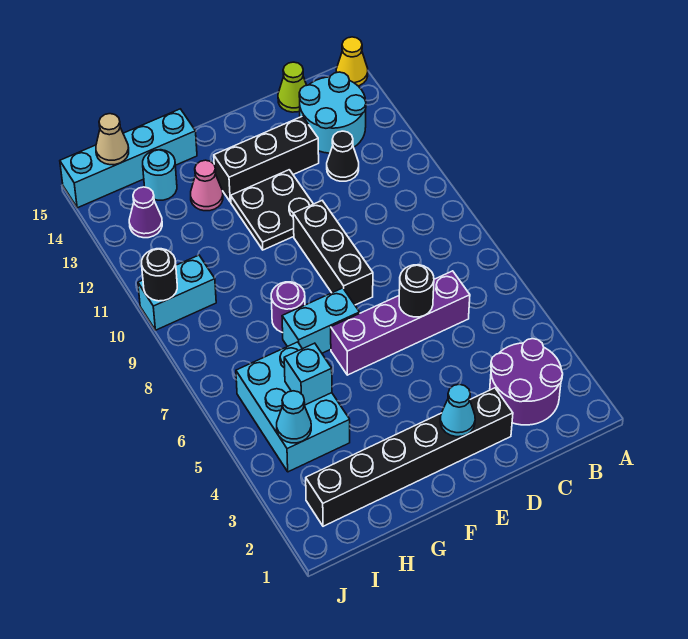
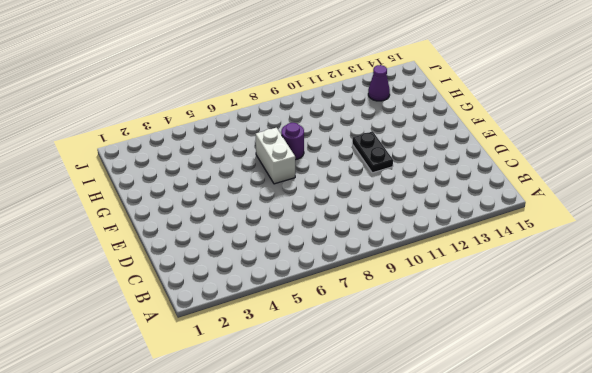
black plate E11:F11 level 1 -> black plate E11:F12 level 1
white brick F7:G7 level 1 -> cyan brick F7:G7 level 1
none -> yellow cone A15 level 1
none -> purple round brick B2:C3 level 1
none -> cyan round brick B13:C14 level 1

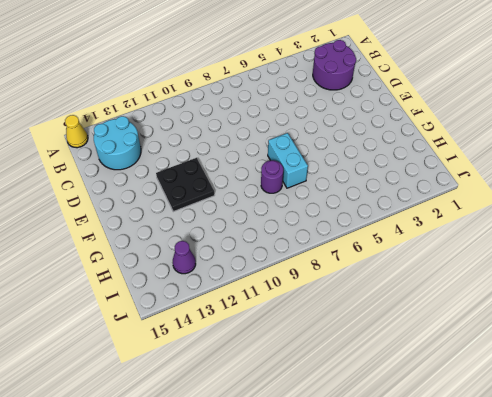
none -> purple brick C6:F6 level 1
none -> black cone C12 level 1
none -> lime cone C15 level 1

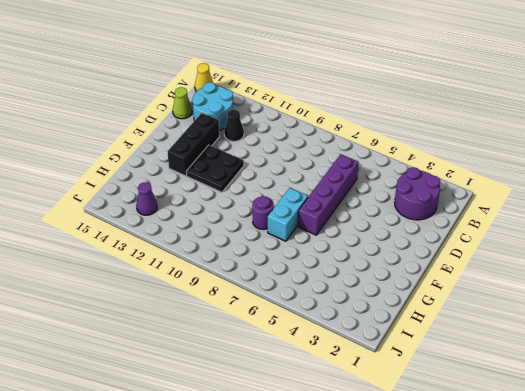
none -> black brick D2:I2 level 1
none -> black brick E8:E10 level 1
none -> pink cone G13 level 1

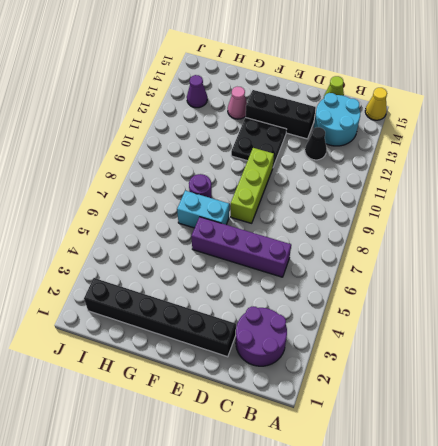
lime brick E8:E10 level 1 -> black brick E8:E10 level 1
none -> cyan brick G15:J15 level 1
none -> cyan brick H4:I6 level 1
none -> cyan round brick H14 level 1

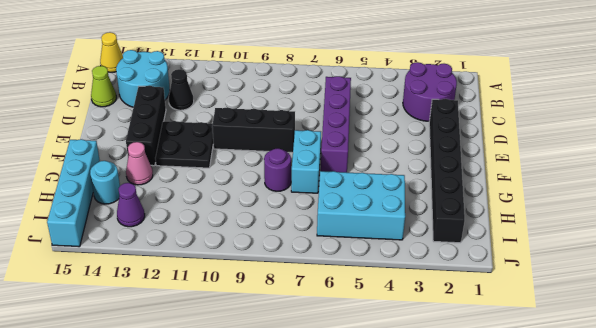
none -> cyan brick I10:J10 level 1
none -> black round brick D6 level 2
none -> cyan cone E2 level 2

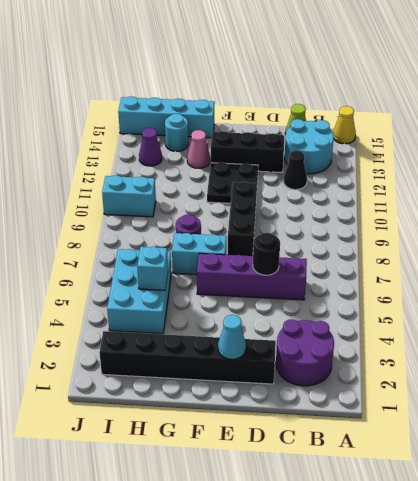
none -> cyan cone I4 level 2
none -> tan cone I15 level 2
none -> black round brick J10 level 2

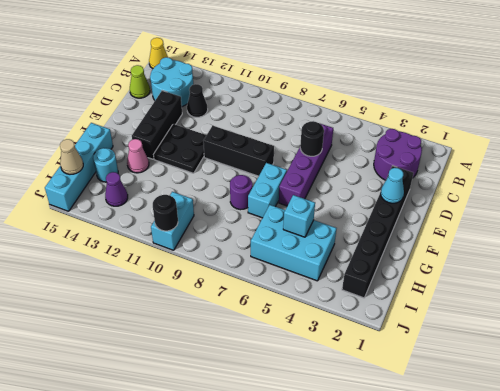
none -> cyan cone I4 level 2

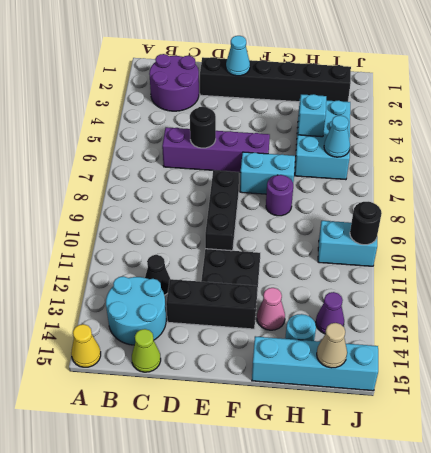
cyan cone I6 level 2 -> cyan cone I4 level 2

